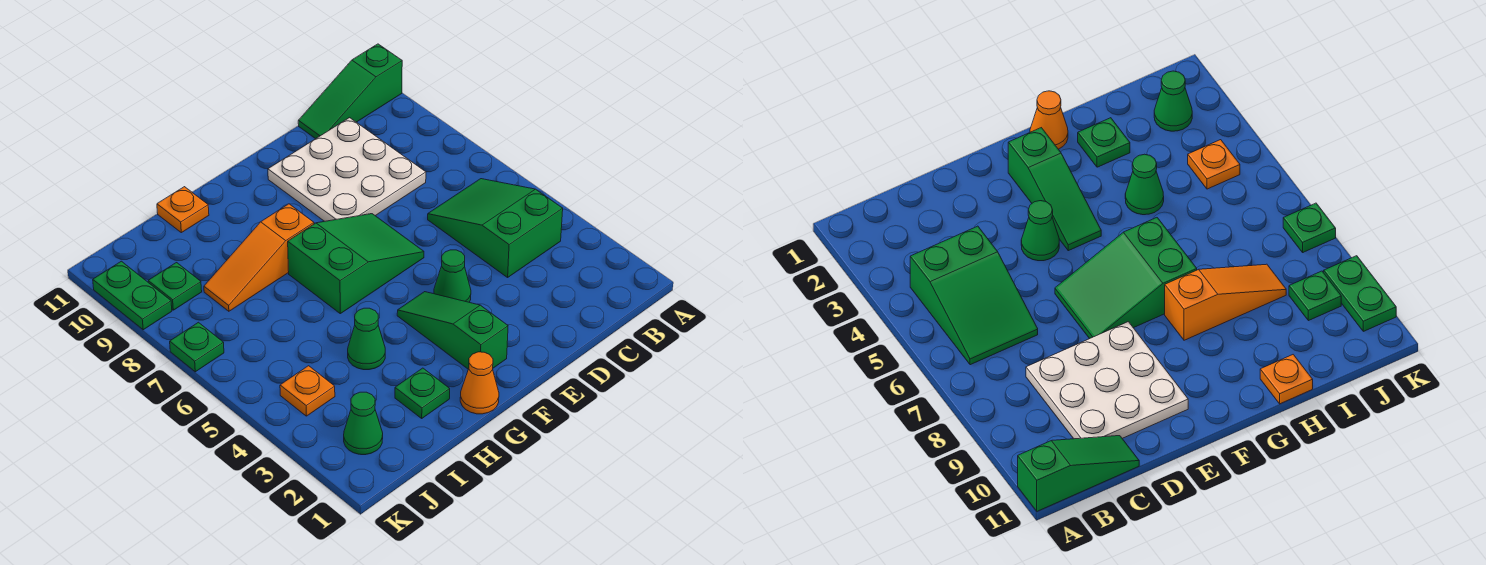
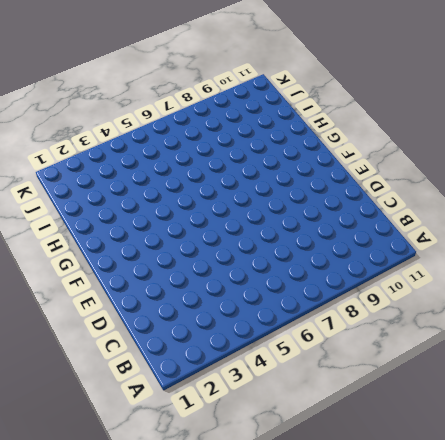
none -> green slope A11:C11 level 1 top A
none -> green slope B4:C6 level 1 top 4
none -> white plate C8:E10 level 1

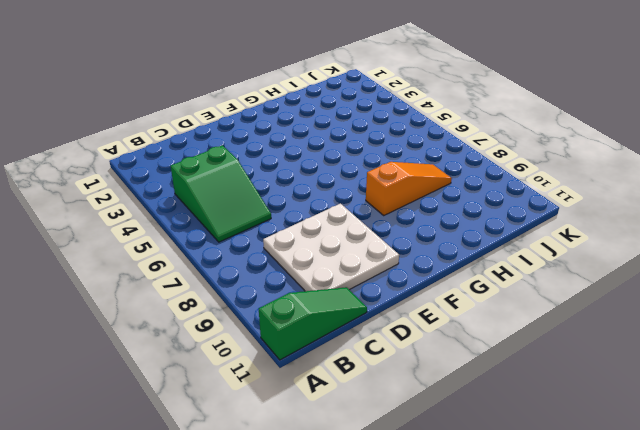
none -> green cone E4 level 1
none -> green slope E6:G7 level 1 top G
none -> green slope F2:F4 level 1 top 2

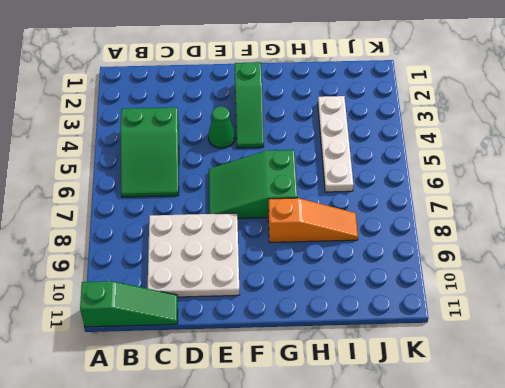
white plate I3:I6 level 1 -> none
none -> orange cone G1 level 1
none -> green plate H2 level 1
none -> green cone H4 level 1

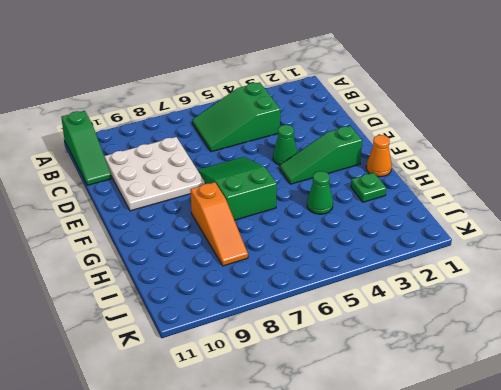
none -> orange plate H11 level 1
none -> green cone J2 level 1
none -> orange plate J4 level 1

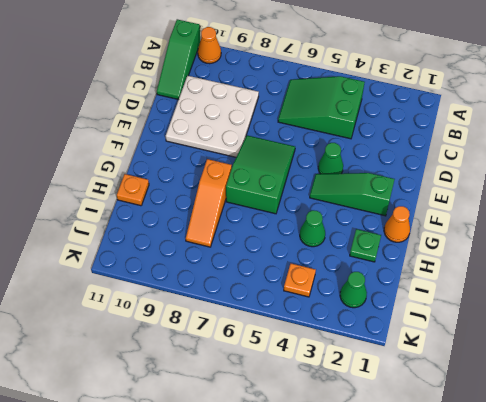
orange cone A10 level 1 -> none
none -> green plate J9 level 1
none -> green plate K7 level 1
none -> green plate K9:K10 level 1

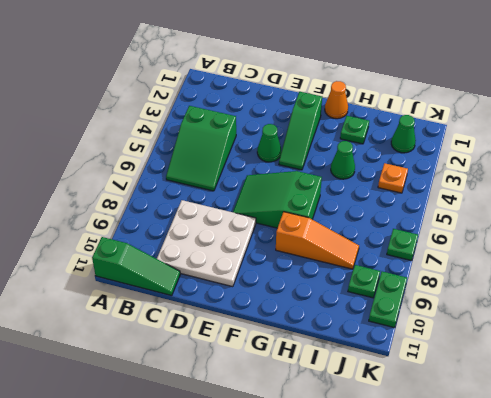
none -> orange plate H11 level 1

